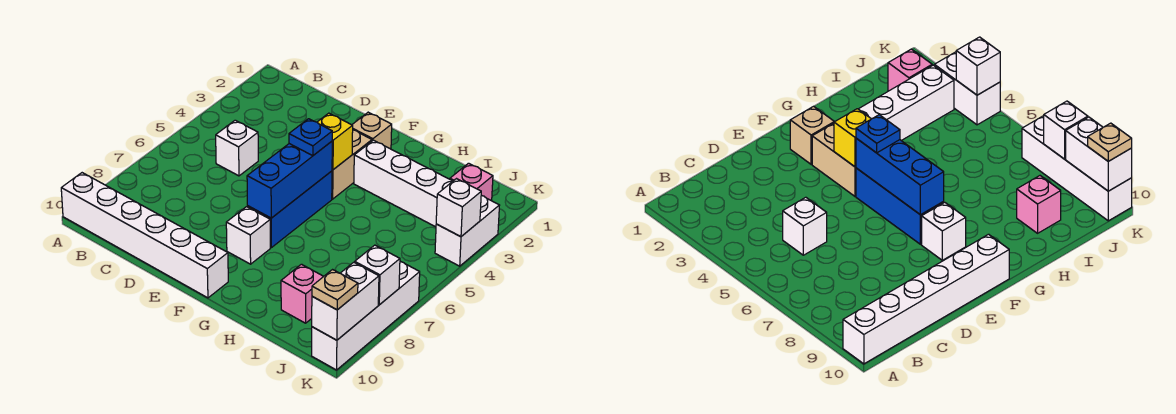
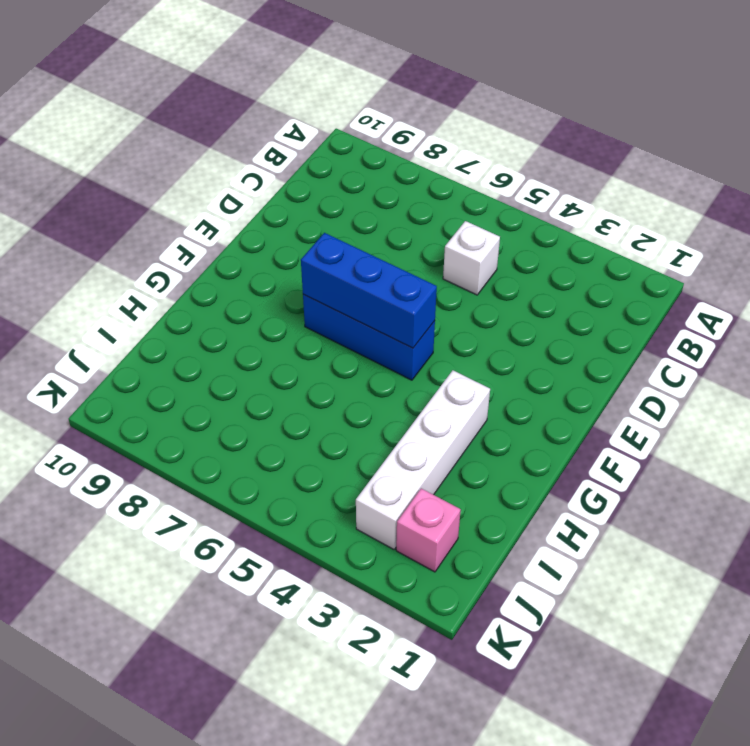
none -> white brick A10:F10 level 1
none -> tan brick F2 level 1
none -> tan brick F3:F4 level 1

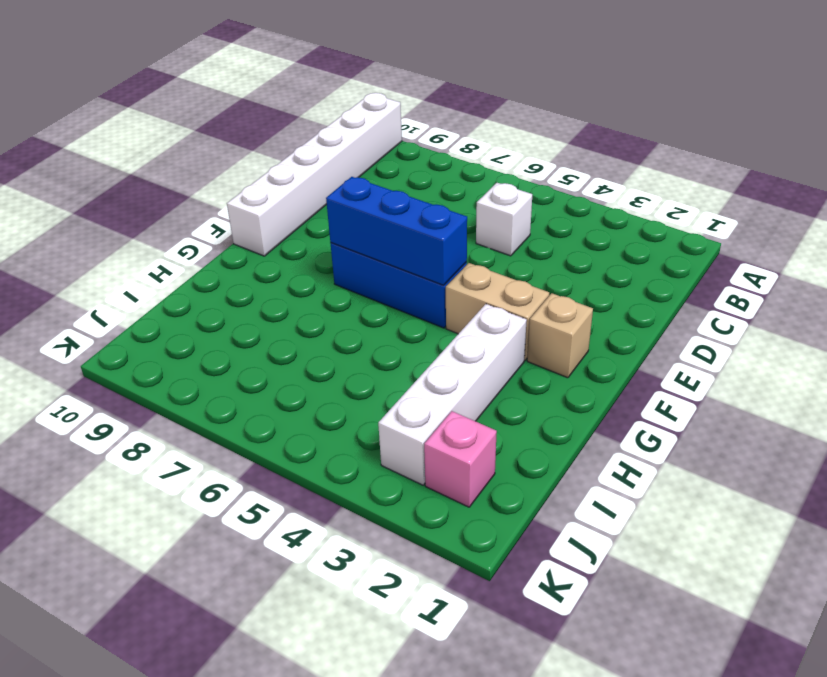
none -> white brick F8 level 1
none -> pink brick I9 level 1
none -> white brick K3:K4 level 1

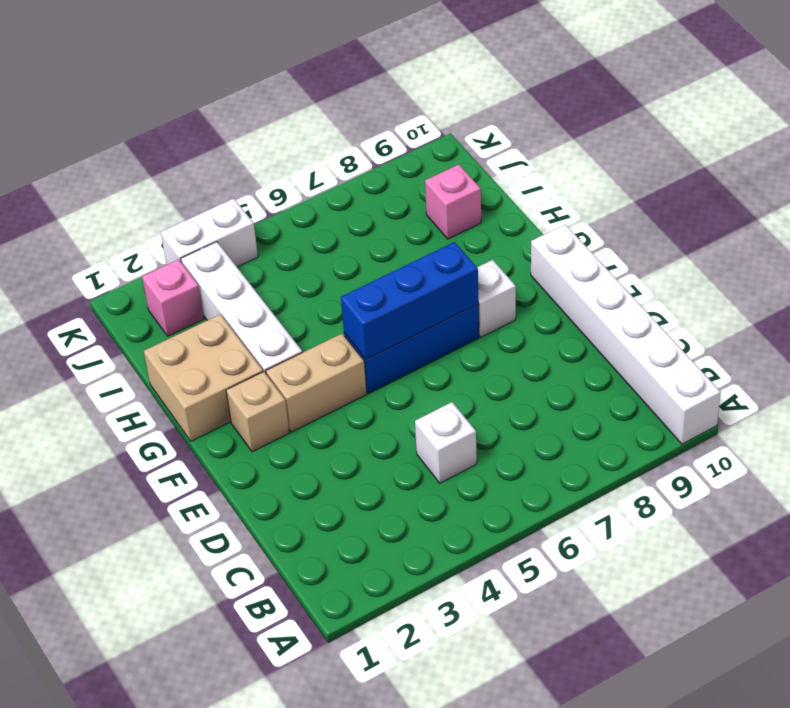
tan brick G1:H2 level 1 -> none
none -> white brick K7:K10 level 1
none -> yellow brick F4 level 2
none -> white brick K4 level 2

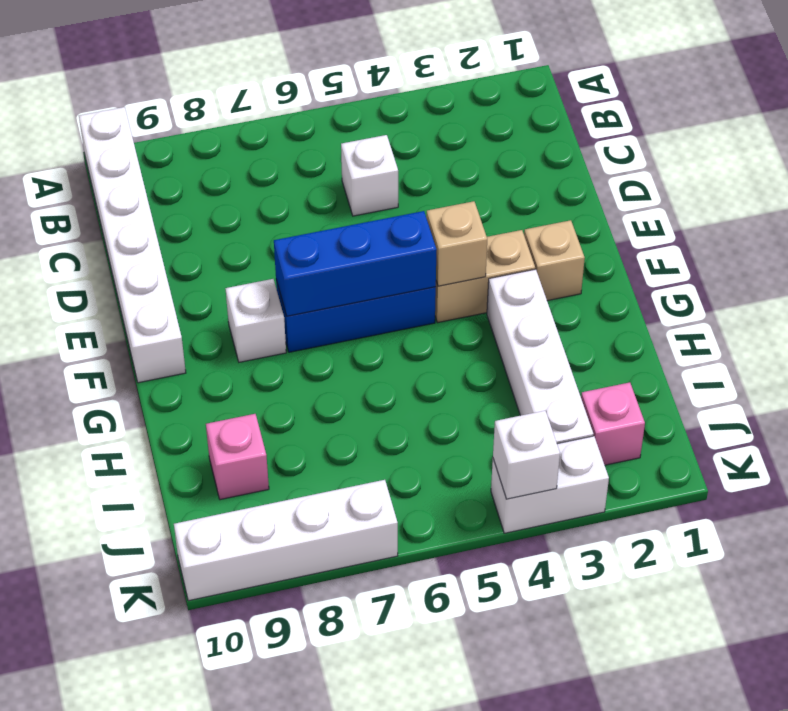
tan brick F4 level 2 -> yellow brick F4 level 2
none -> white brick K8 level 2
none -> white brick K9:K10 level 2
none -> blue plate F5 level 3

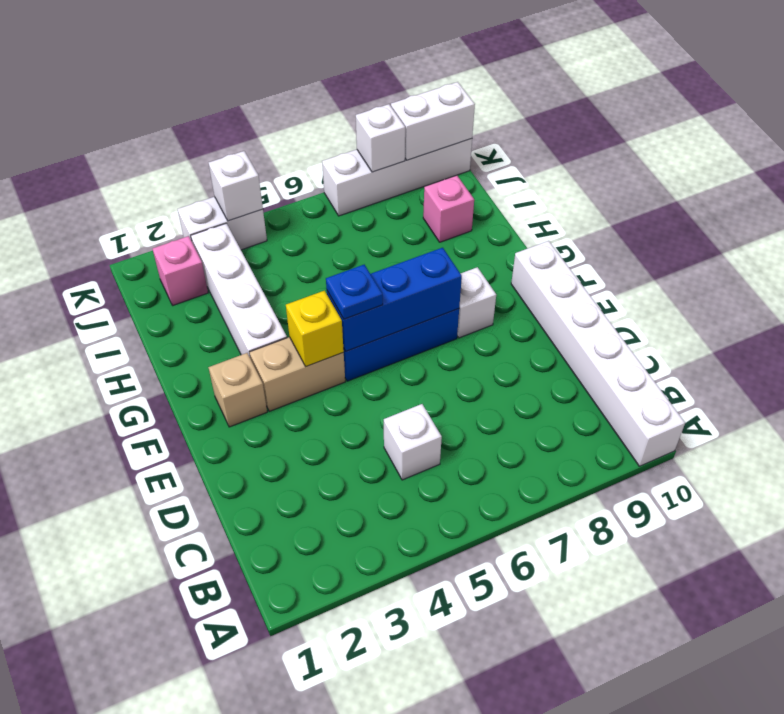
none -> tan plate K10 level 3

